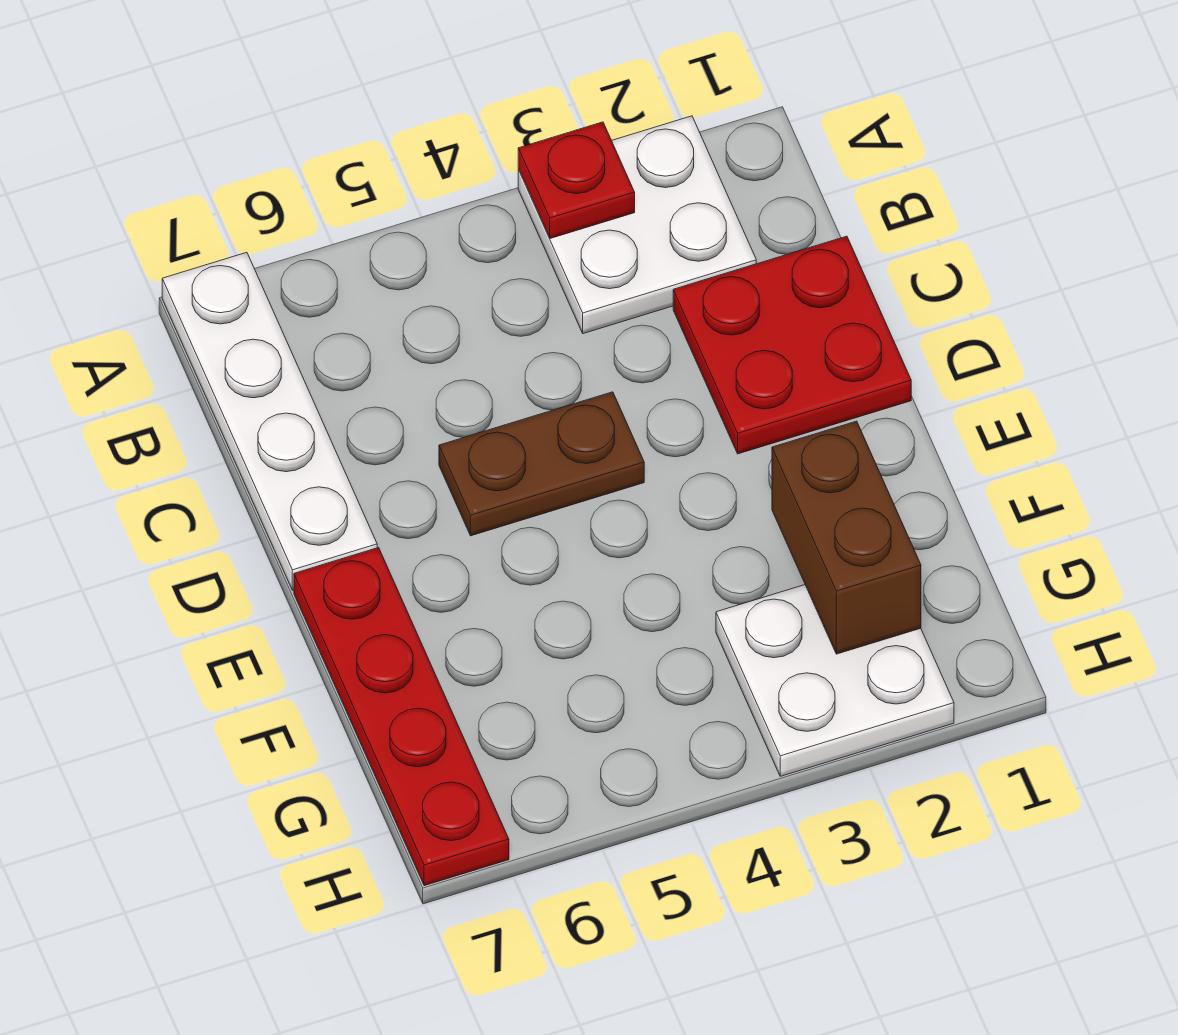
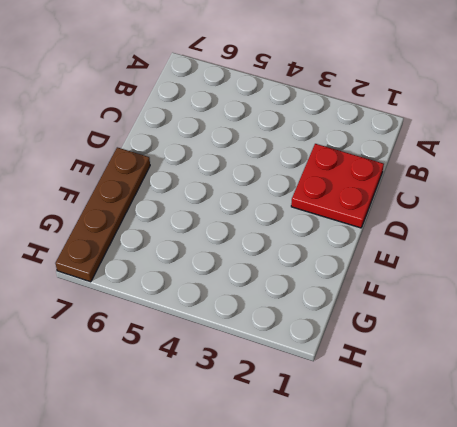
brown plate E7:H7 level 1 -> red plate E7:H7 level 1
none -> white plate A2:B3 level 1
none -> white plate A7:D7 level 1

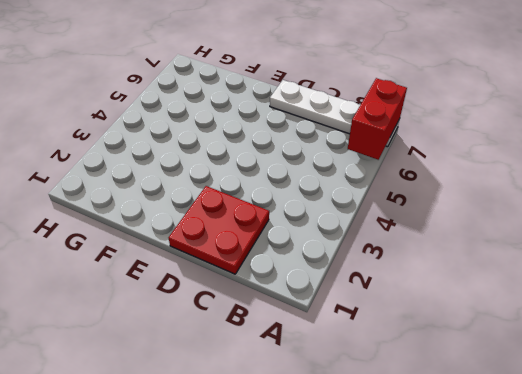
red brick A6:A7 level 2 -> none
none -> white plate A2:B3 level 1
none -> brown plate D4:D5 level 1

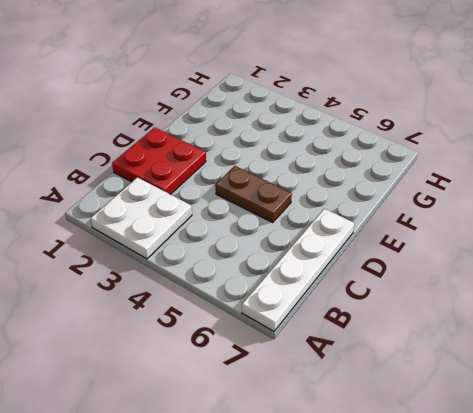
none -> red plate E7:H7 level 1
none -> white plate G2:H3 level 1

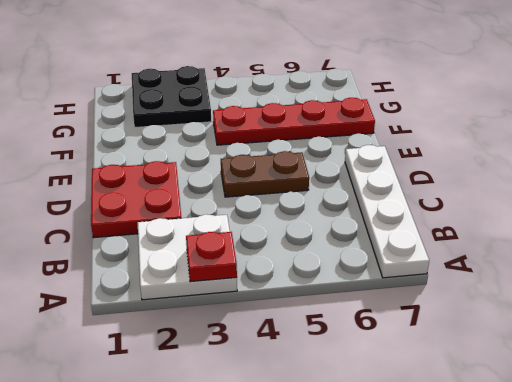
red plate F4:F7 level 1 -> red plate E7:H7 level 1
black plate G2:H3 level 1 -> white plate G2:H3 level 1
none -> brown brick F2:G2 level 2

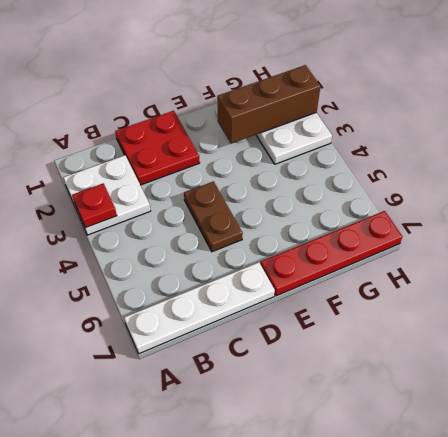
brown brick F2:H2 level 2 -> brown brick F2:G2 level 2

